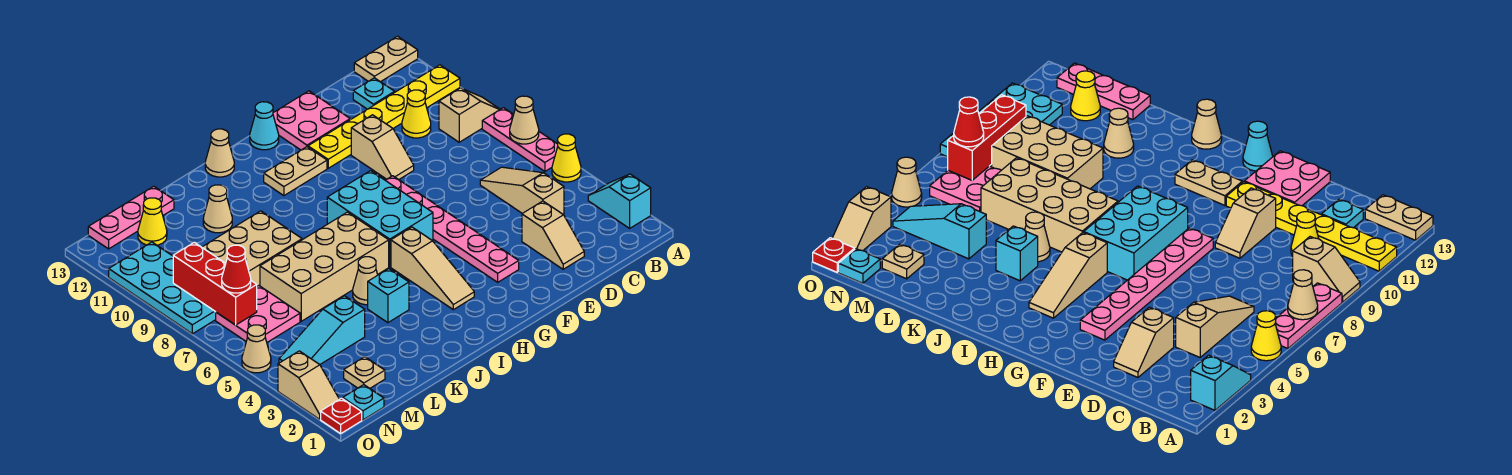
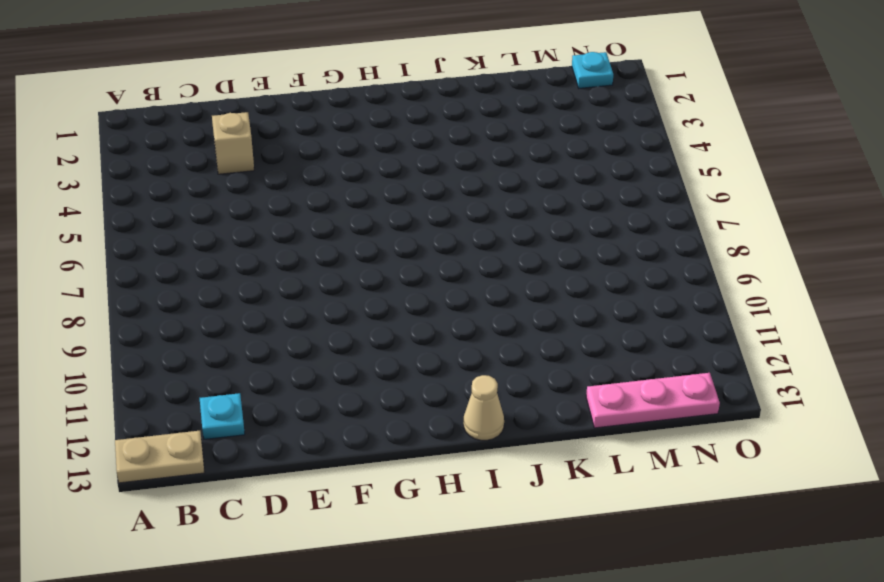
none -> cyan slope A2:A3 level 1 top 2
none -> yellow cone A5 level 1
none -> pink plate A6:A8 level 1
none -> tan slope A9:B9 level 1 top B

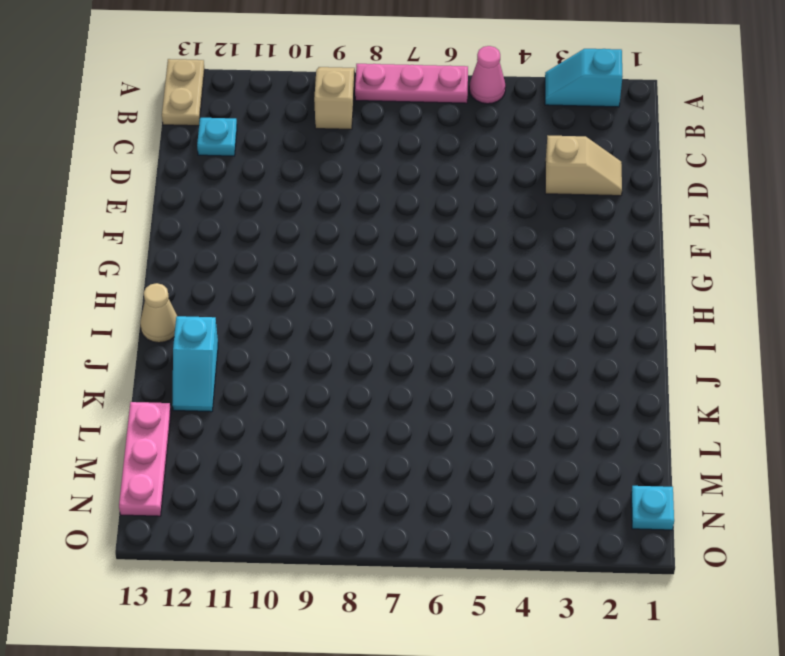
pink cone A5 level 1 -> yellow cone A5 level 1
cyan slope J12:K12 level 1 top J -> none
none -> yellow plate A11:F11 level 1
none -> tan slope C4:C6 level 1 top 4
none -> yellow cone C10 level 1
none -> tan slope E9:E10 level 1 top 10

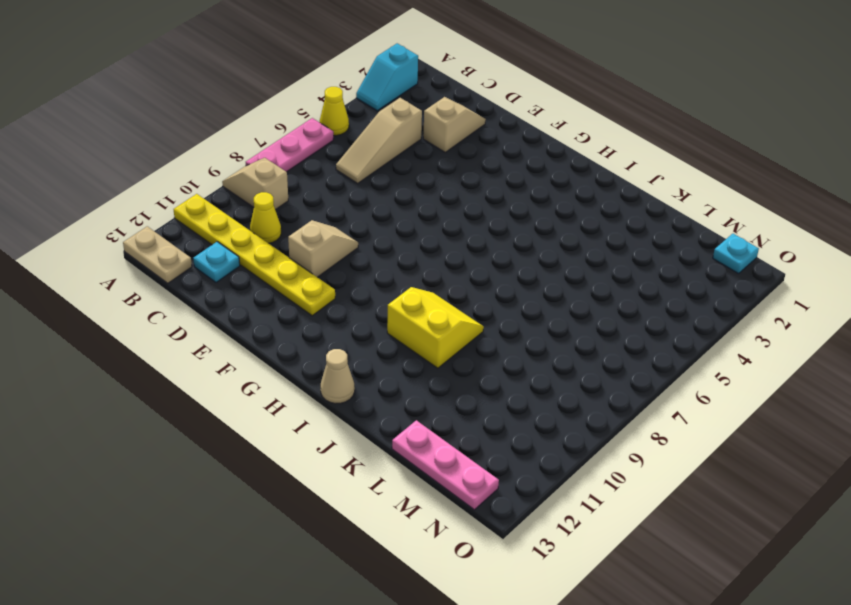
yellow slope I9:J10 level 1 top 10 -> none
none -> pink plate E12:F13 level 1
none -> pink plate F3:F8 level 1
none -> cyan brick G6:H8 level 1
none -> tan plate G11:H11 level 1

